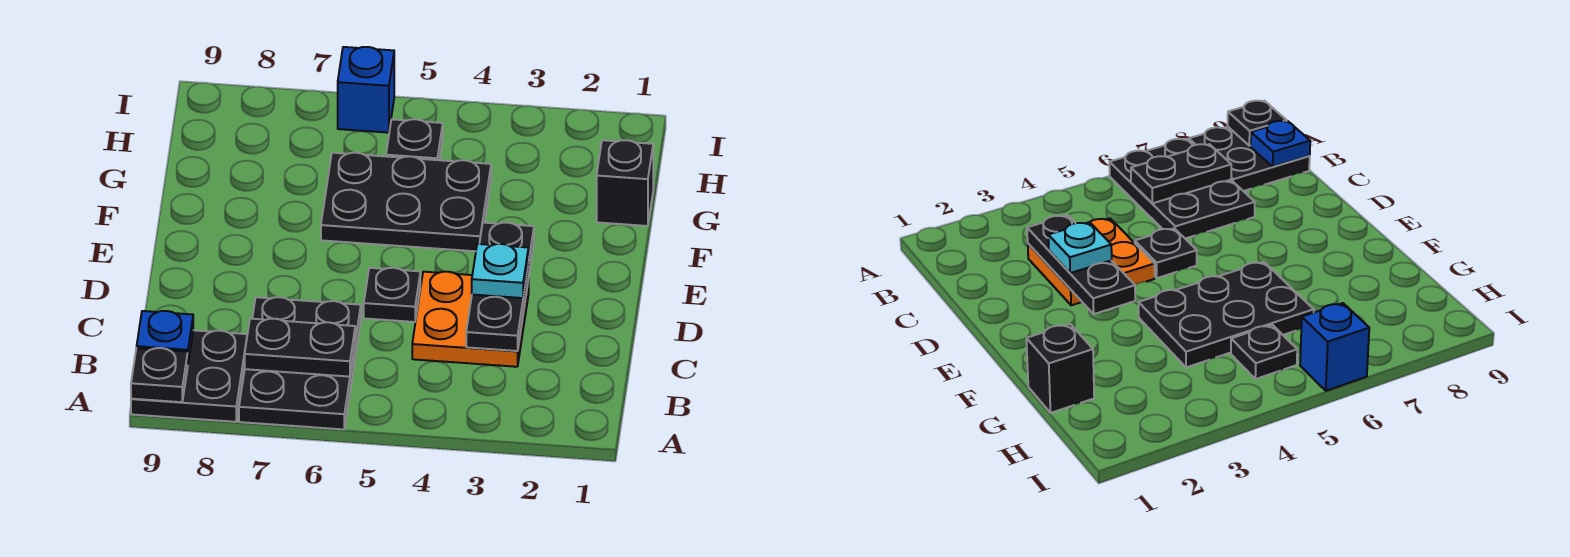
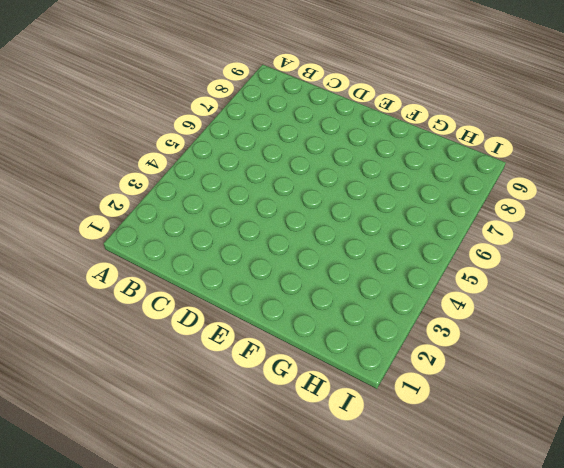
none -> black plate A6:C7 level 1
none -> black plate A8:B9 level 1
none -> orange plate C3:D4 level 1

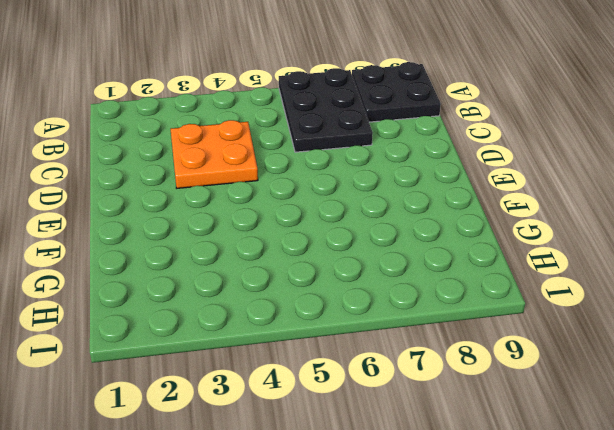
none -> black plate D5 level 1
none -> black plate F4:G6 level 1
none -> black brick G1 level 1

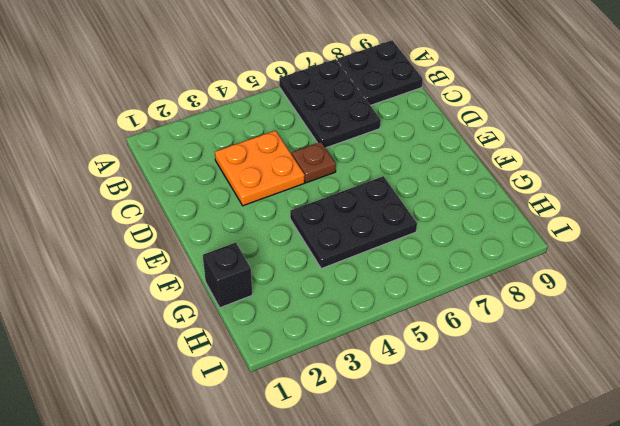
brown plate D5 level 1 -> black plate D5 level 1
none -> black plate H5 level 1
none -> blue brick I6 level 1
none -> black plate A9 level 2

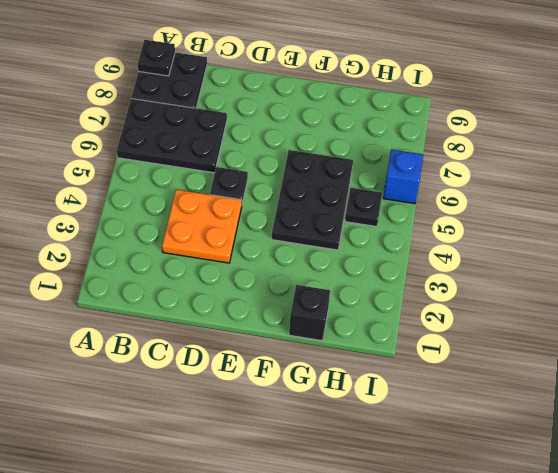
none -> black plate B6:B7 level 2
none -> blue plate B9 level 2
none -> black plate C3:E3 level 2

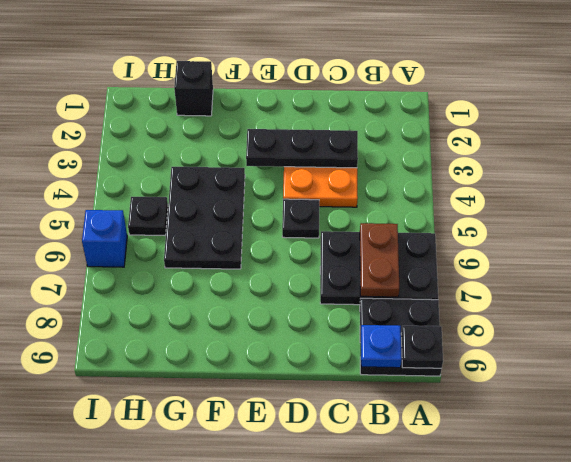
brown plate B6:B7 level 2 -> black plate B6:B7 level 2
none -> cyan plate D3 level 3

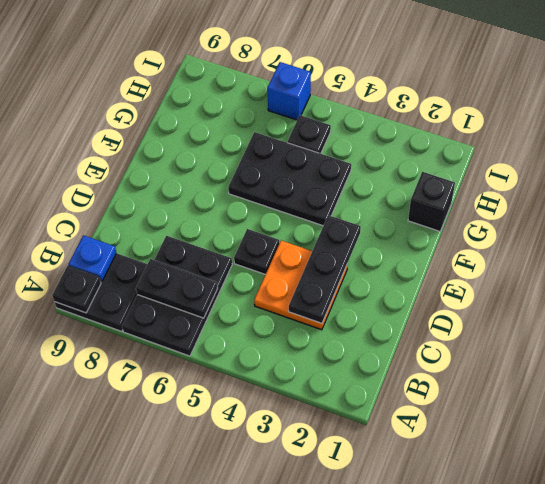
none -> cyan plate D3 level 3

